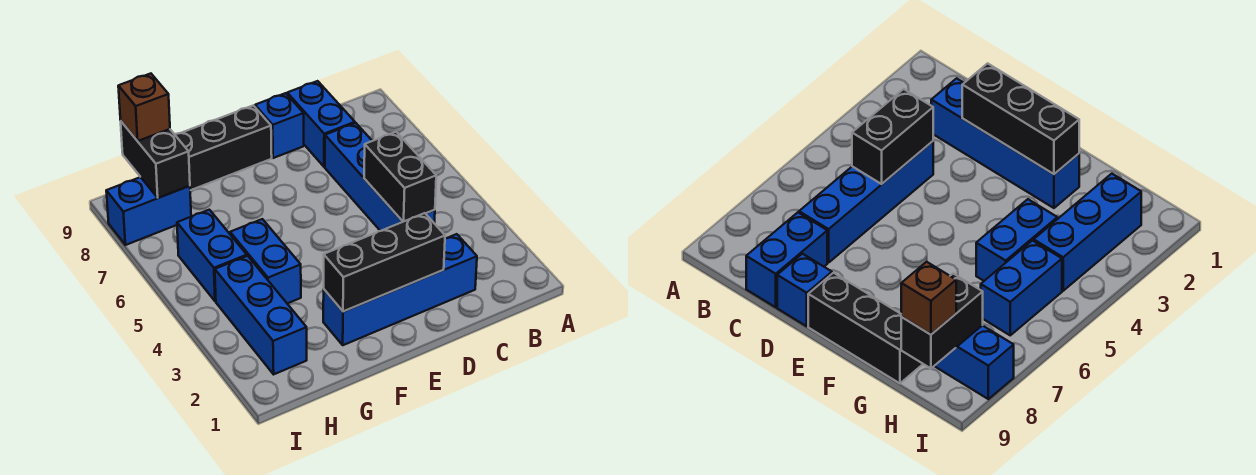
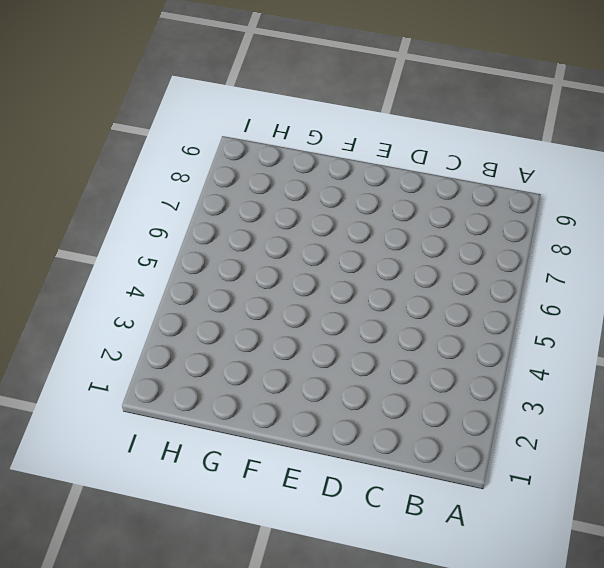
none -> blue brick C2:F2 level 1
none -> blue brick C4:C7 level 1
none -> blue brick C8:C9 level 1

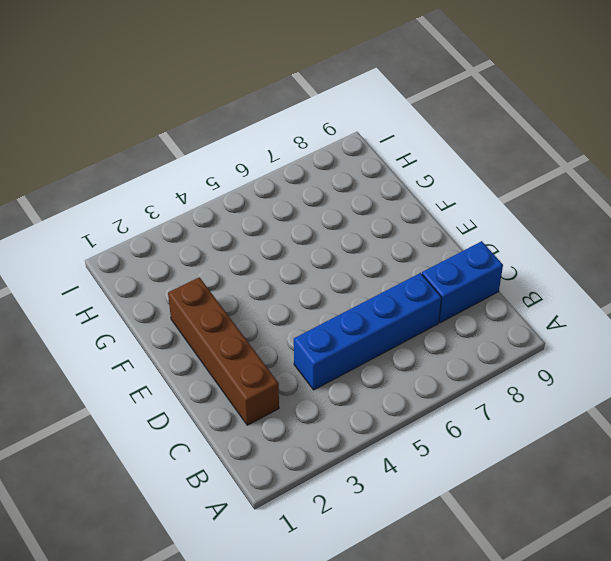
brown brick C2:F2 level 1 -> blue brick C2:F2 level 1
none -> blue brick D9 level 1
none -> black brick E9:G9 level 1
none -> blue brick G4:G5 level 1

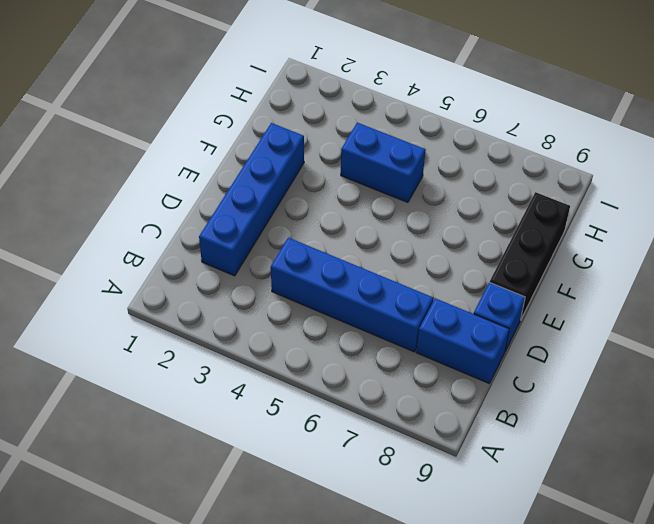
none -> blue brick H2:H4 level 1
none -> blue brick H5:H6 level 1
none -> blue brick H8:I8 level 1

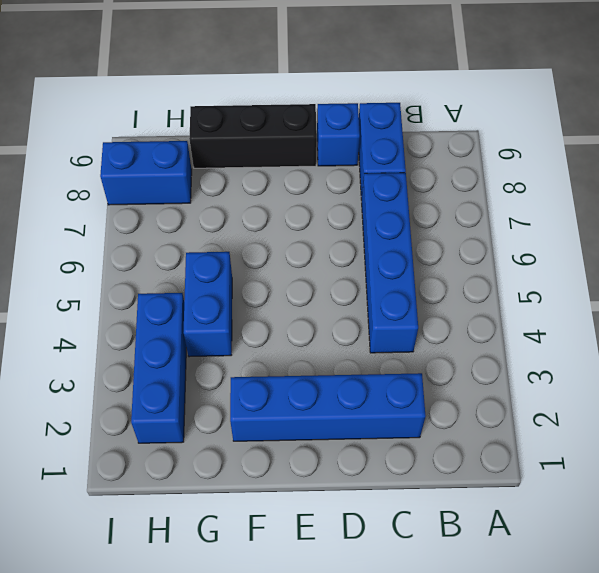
none -> blue brick H5:H6 level 1
none -> black brick C4:C5 level 2
none -> black brick D2:F2 level 2

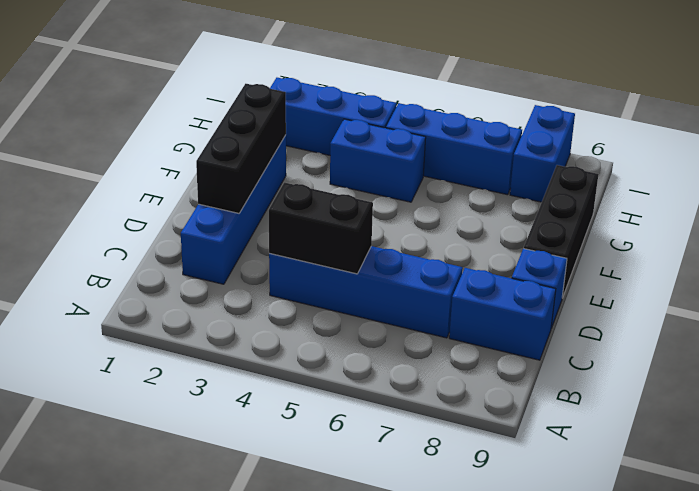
blue brick H5:H7 level 1 -> blue brick H5:H6 level 1
none -> black brick H8:H9 level 2
none -> brown brick H9 level 3

